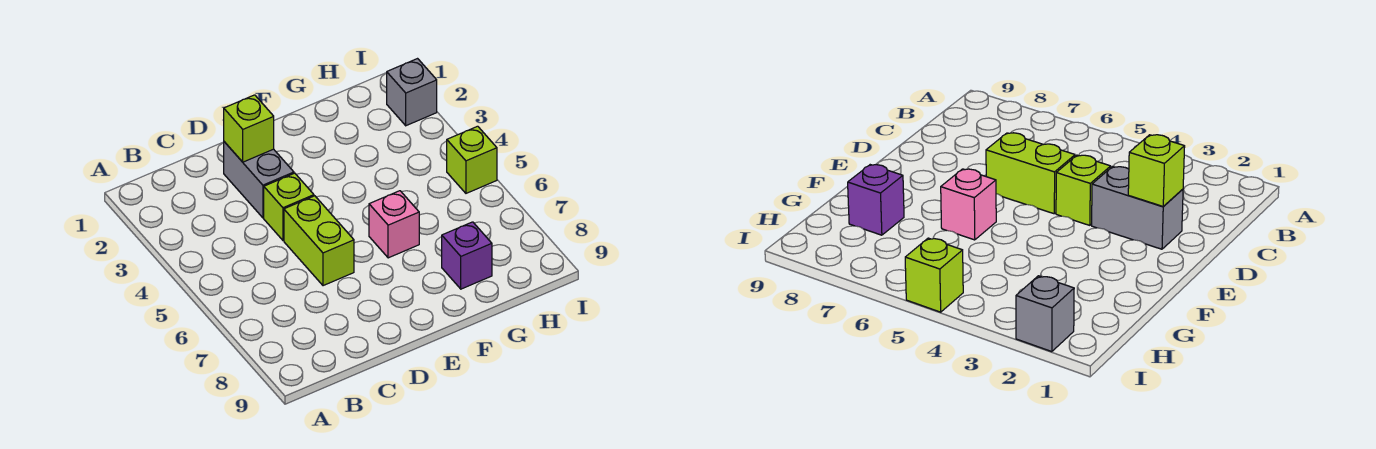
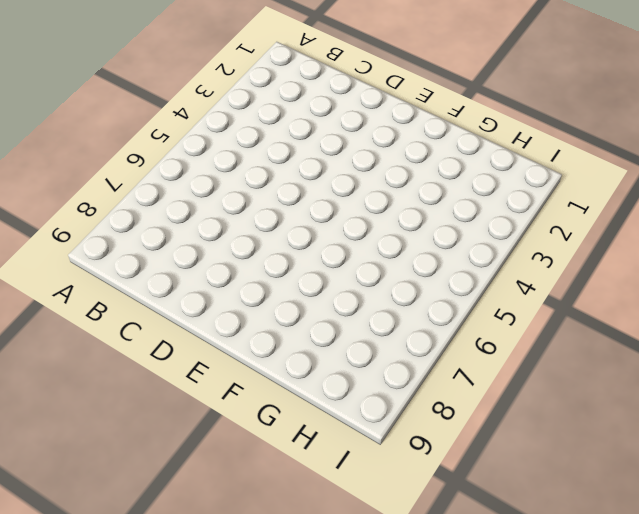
none -> grey brick D2:D3 level 1
none -> lime brick D4 level 1

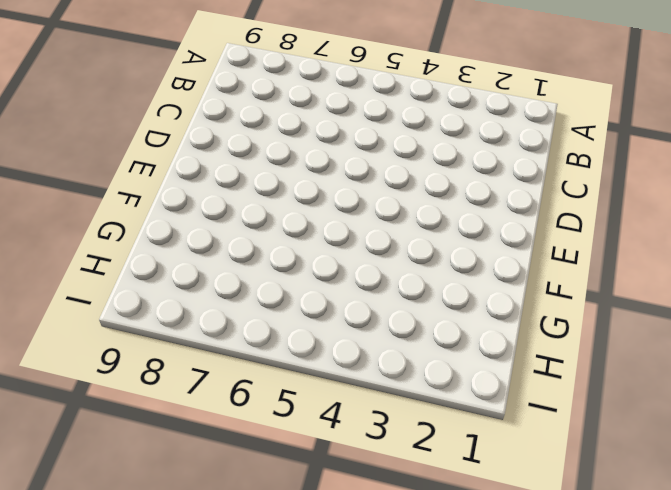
none -> grey brick D2:D3 level 1
none -> lime brick D4 level 1

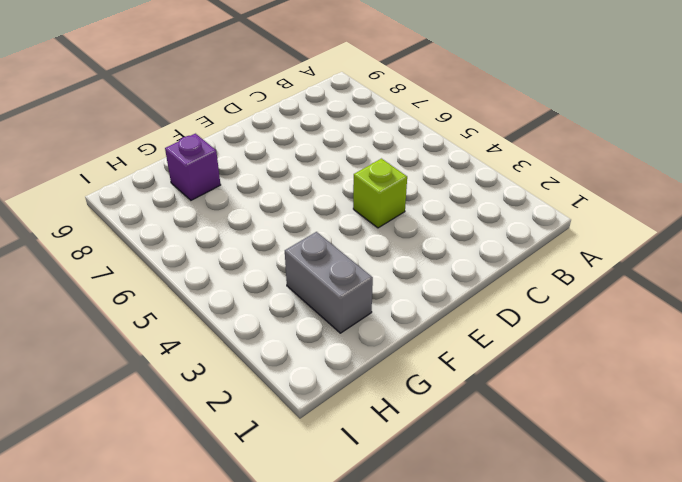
grey brick G2:G3 level 1 -> grey brick D2:D3 level 1
none -> lime brick D5:D6 level 1
none -> pink brick F6 level 1

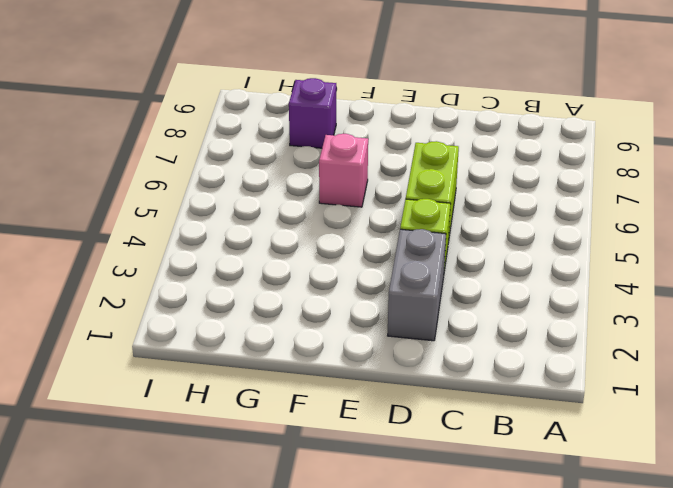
none -> grey brick I2 level 1
none -> lime brick I5 level 1

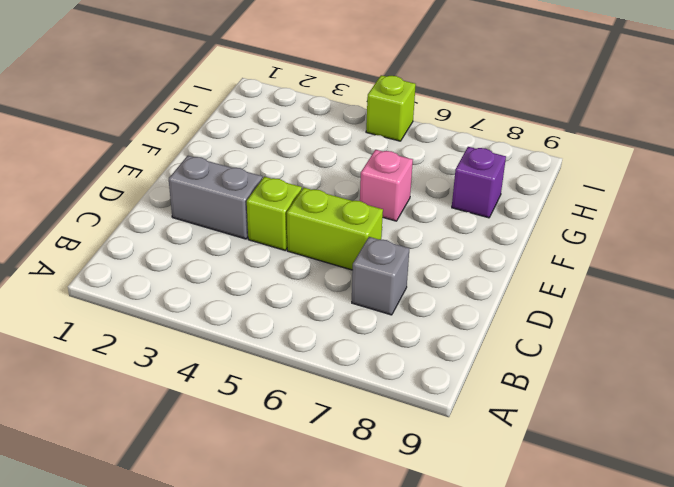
grey brick C7 level 1 -> grey brick I2 level 1
none -> lime brick D2 level 2

